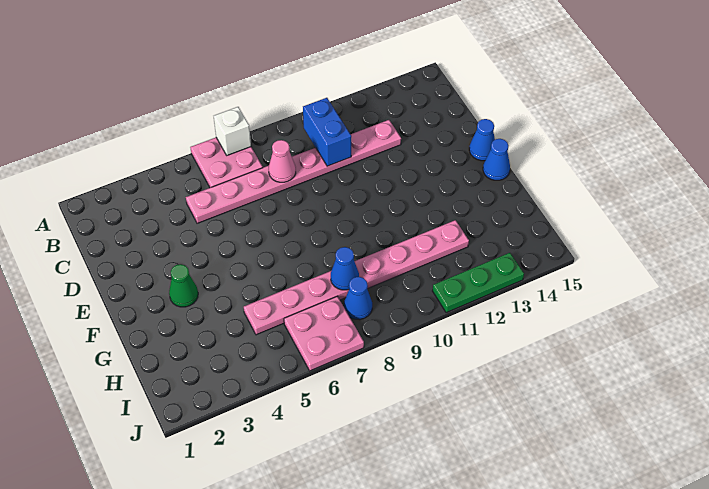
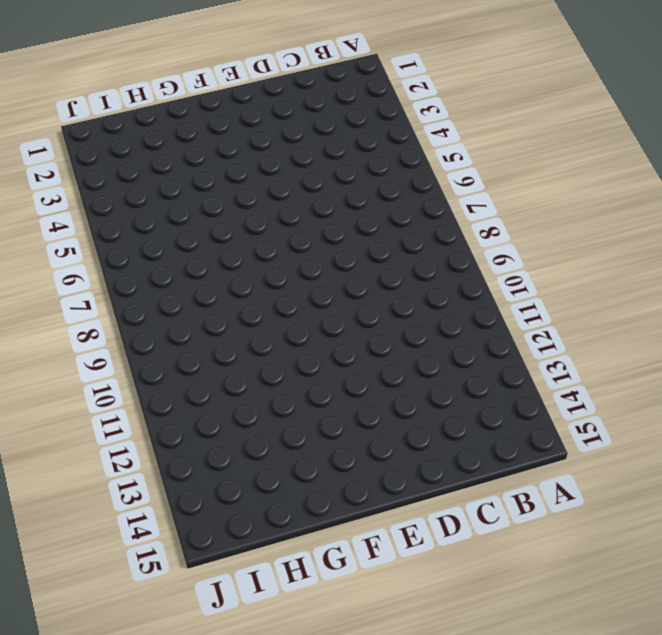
none -> pink plate A6:B7 level 1
none -> pink plate C5:C12 level 1
none -> blue cone E15 level 1

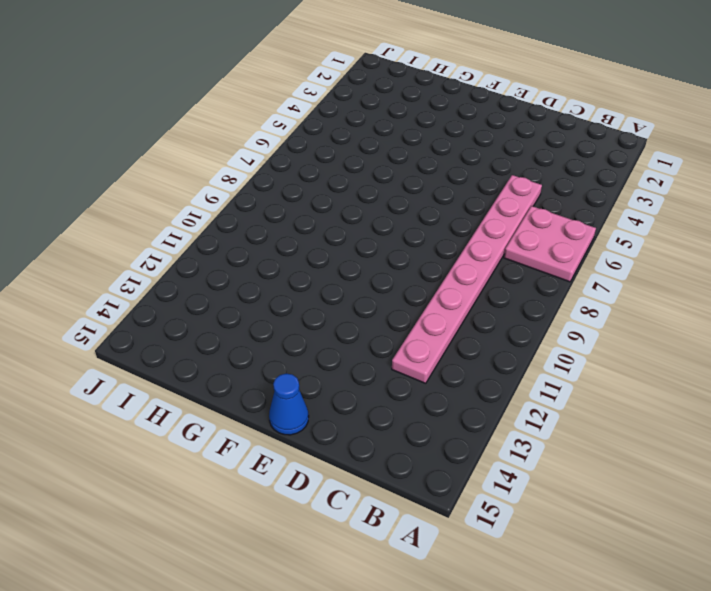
none -> green cone F3 level 1
none -> blue cone F15 level 1
none -> pink plate H5:H12 level 1

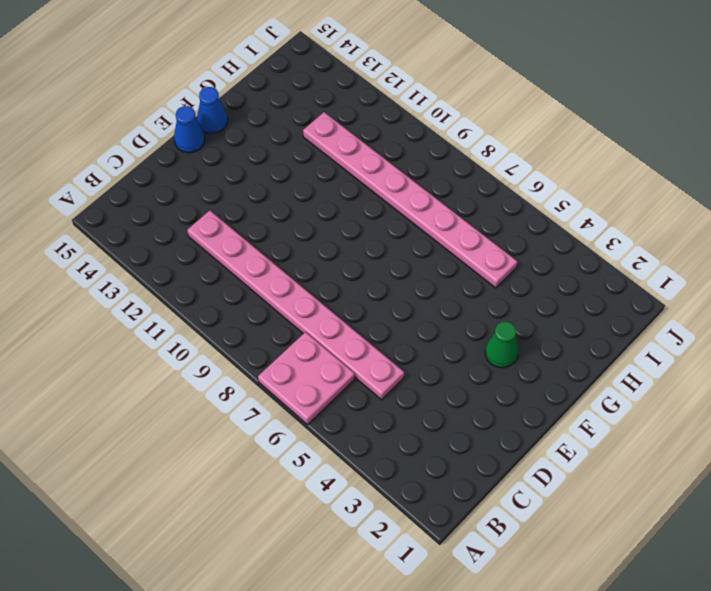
none -> pink plate I6:J7 level 1
none -> blue cone I8 level 1
none -> green plate J11:J13 level 1

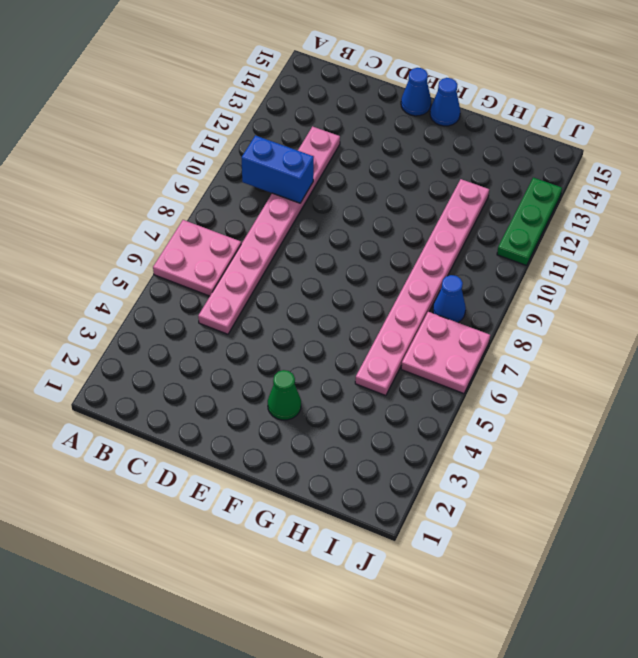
none -> white brick A7 level 2
none -> pink cone C8 level 2
none -> blue cone H8 level 2

